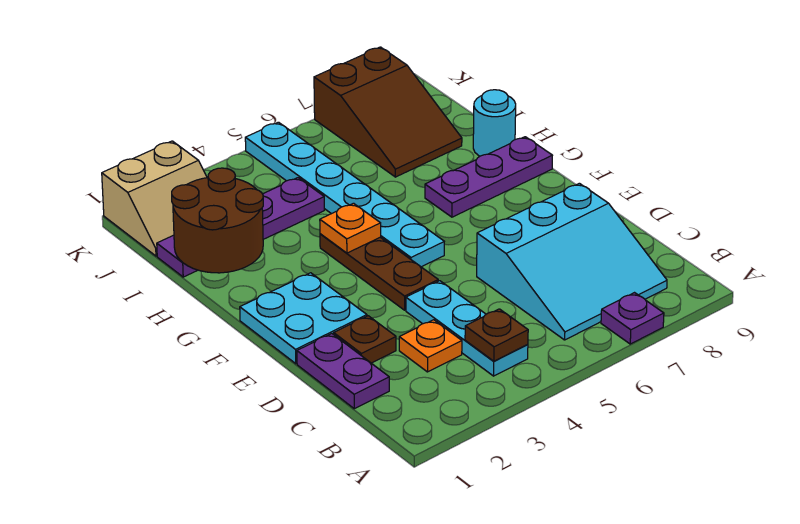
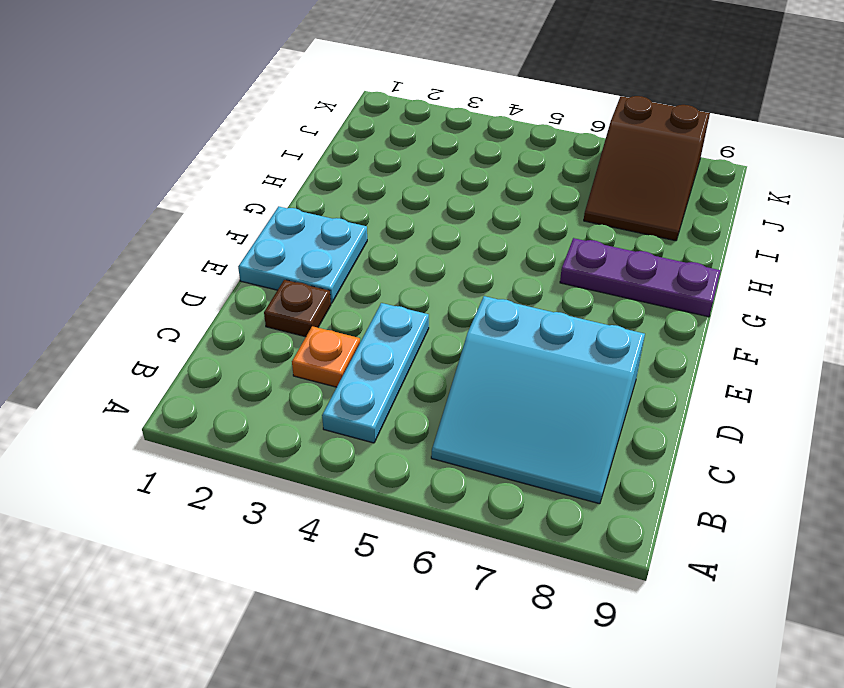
none -> purple plate A7 level 1
none -> purple plate C1:D1 level 1
none -> brown plate E4:G4 level 1

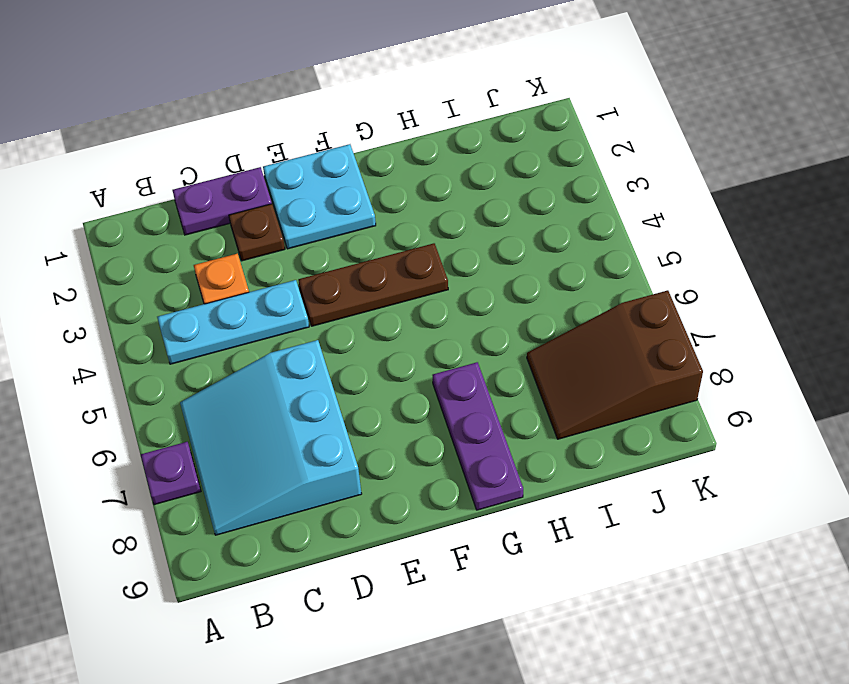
none -> cyan plate F5:K5 level 1
none -> cyan round brick H9 level 1
none -> purple plate I1:I4 level 1

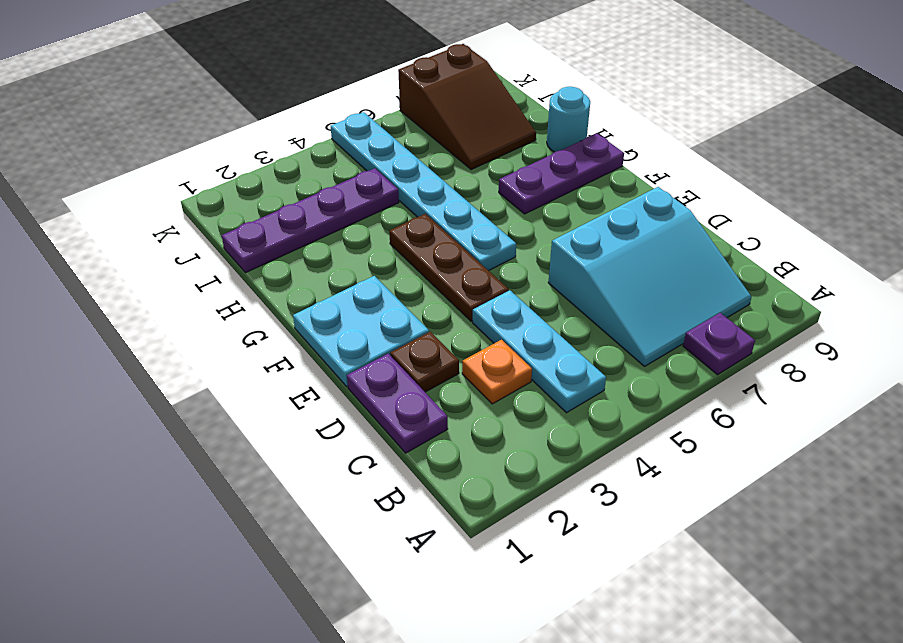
none -> tan slope J1:K2 level 1 top K
none -> brown plate B4 level 2
none -> orange plate G4 level 2

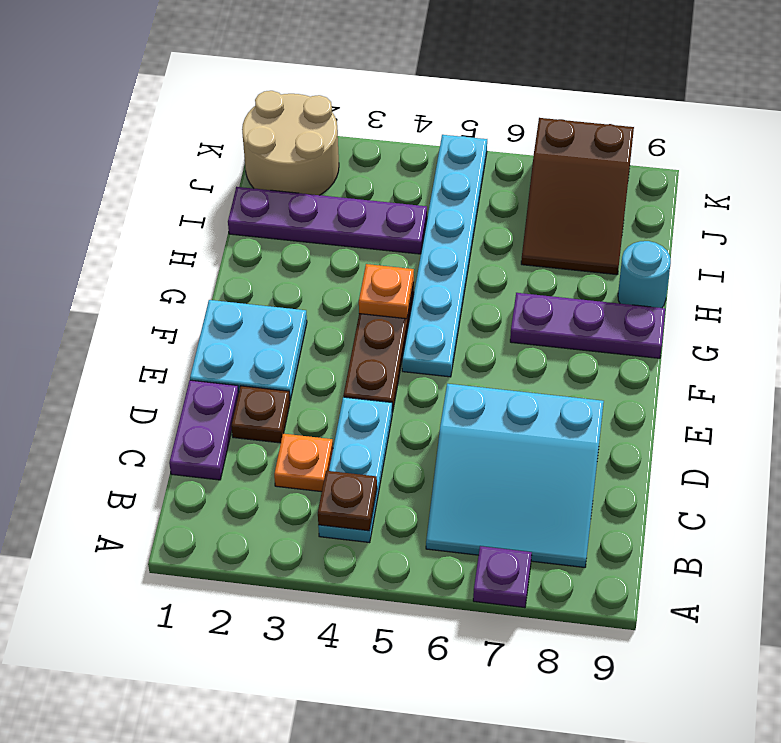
tan round brick J1:K2 level 1 -> tan slope J1:K2 level 1 top K
none -> brown round brick H1:I2 level 2

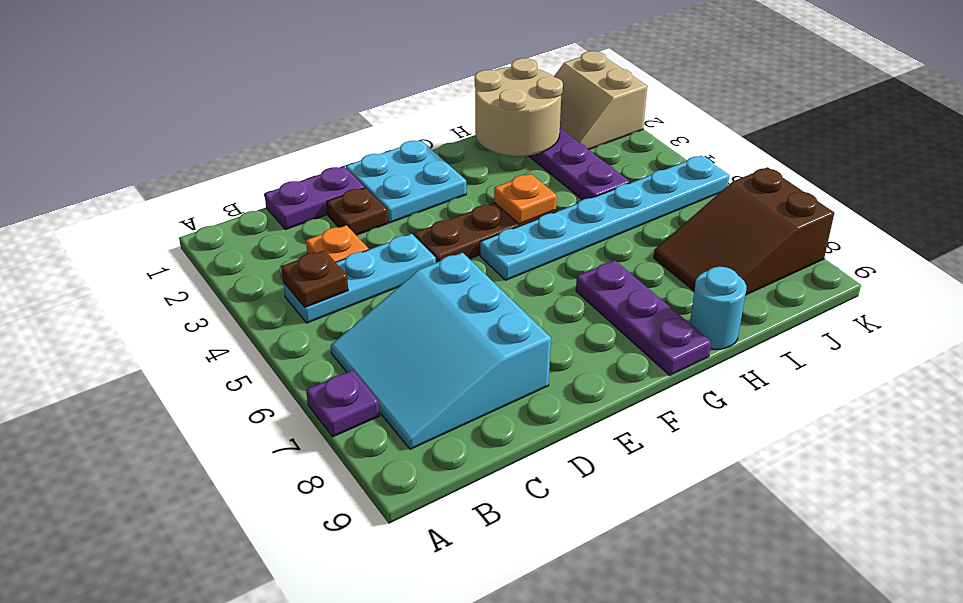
tan round brick H1:I2 level 2 -> brown round brick H1:I2 level 2

